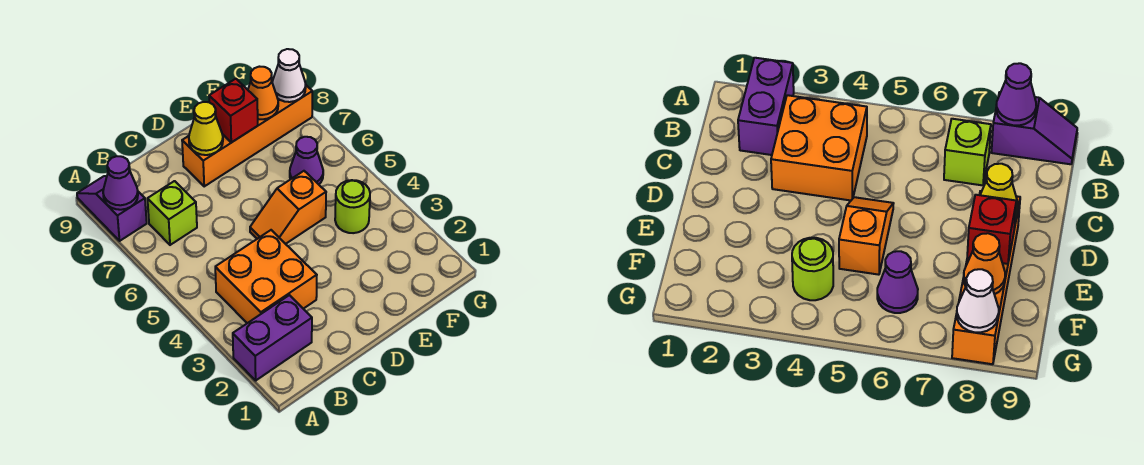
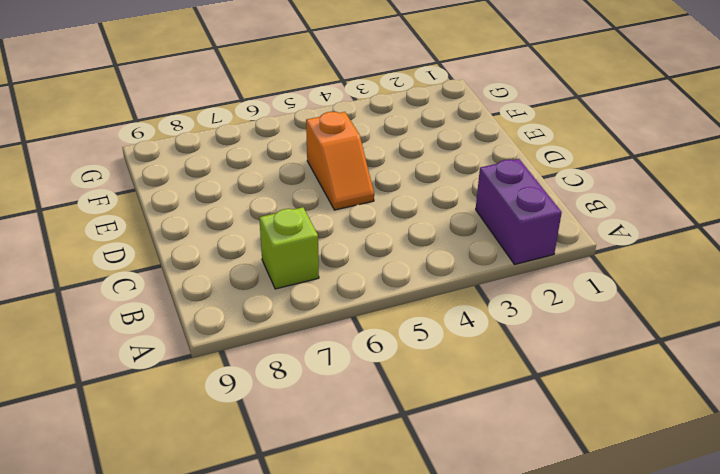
none -> purple slope A8:A9 level 1 top 8
none -> orange brick B3:C4 level 1
none -> orange brick D8:G8 level 1

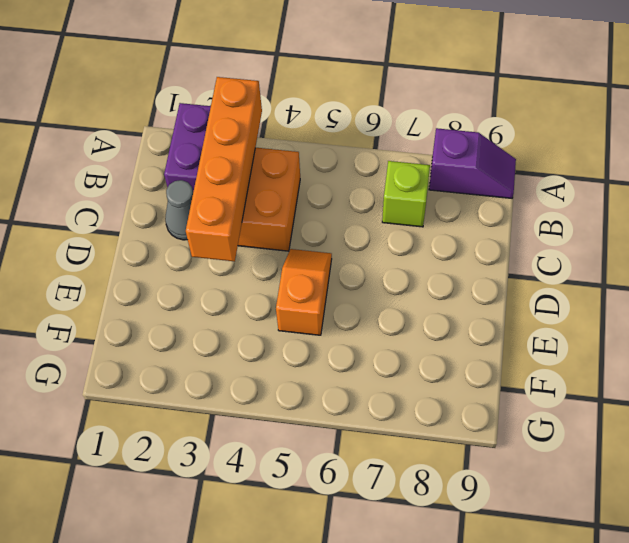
orange brick A3:D3 level 2 -> orange brick D8:G8 level 1
grey cone C2 level 1 -> none
none -> lime round brick F4 level 1
none -> purple cone F6 level 1
none -> purple cone A8 level 2

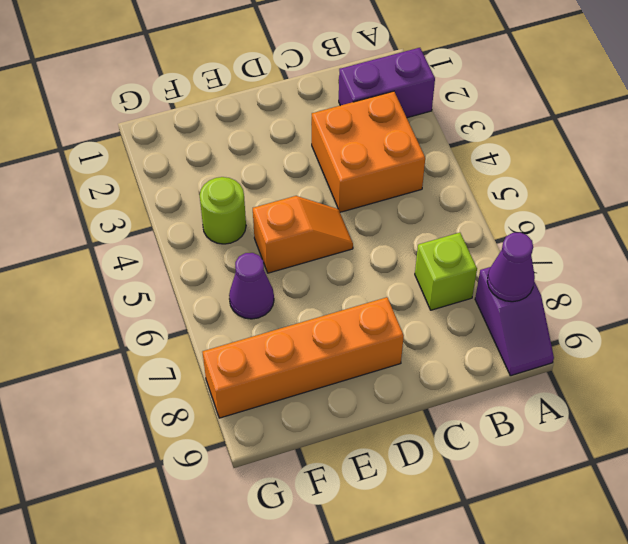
none -> yellow cone D8 level 2
none -> red brick E8 level 2
none -> orange cone F8 level 2

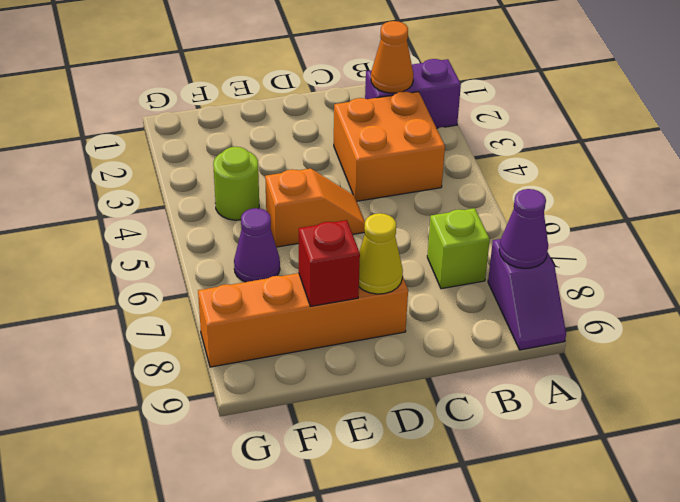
orange cone B2 level 2 -> orange cone F8 level 2
none -> white cone G8 level 2

